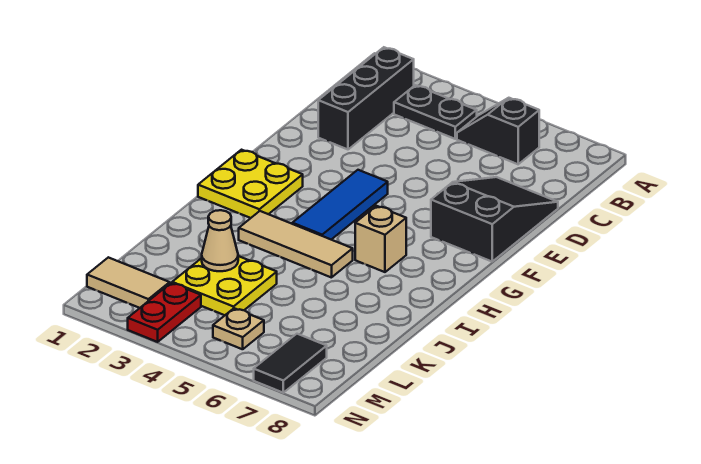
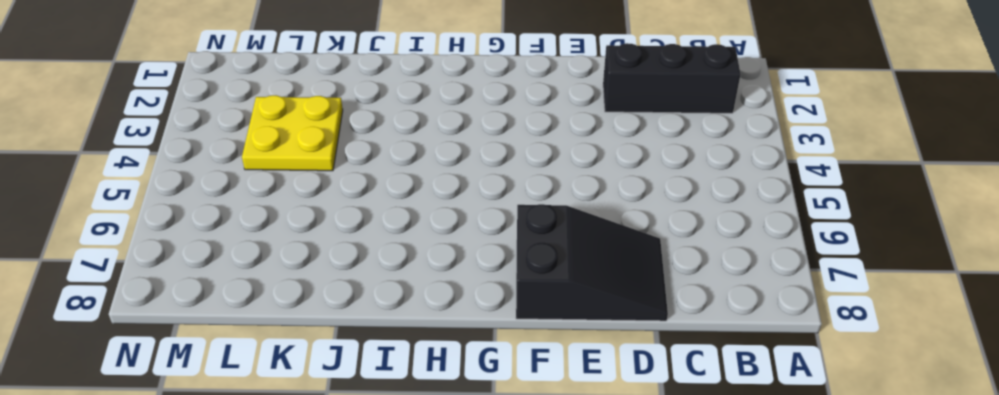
none -> black plate B3:B4 level 1
none -> black slope B5:B6 level 1 top 6
none -> blue tile F4:H4 level 1

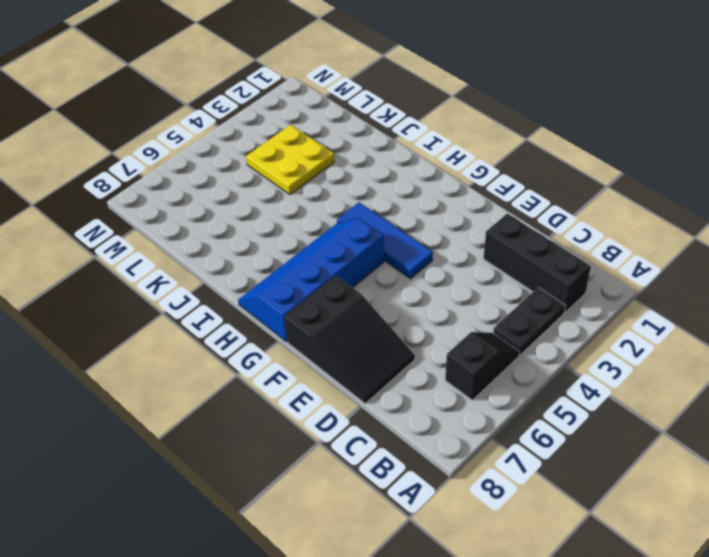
blue slope G5:H8 level 1 top G -> tan brick H6 level 1
none -> yellow plate G1:H2 level 1
none -> tan tile I3:I5 level 1
none -> tan tile M1:M2 level 1

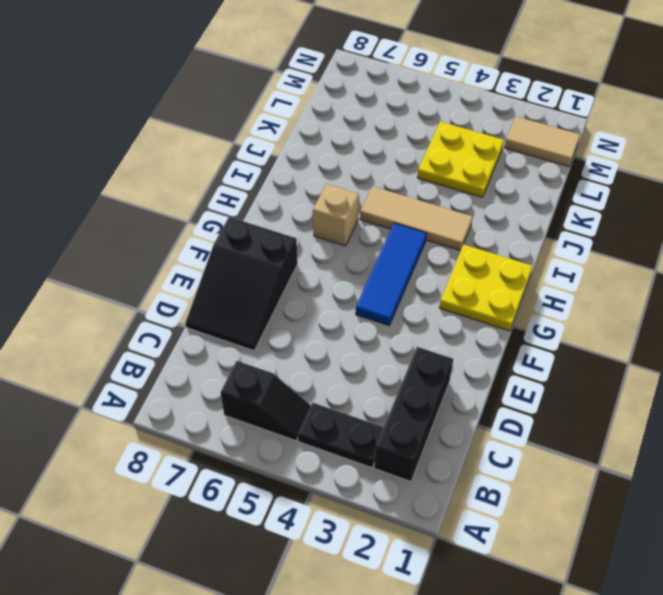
none -> red plate M3:N3 level 1
none -> tan plate M5 level 1
none -> black tile M7:N7 level 1

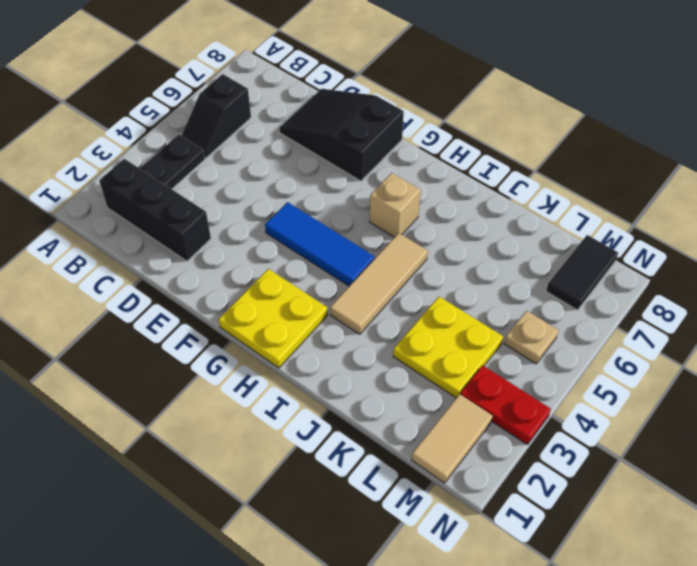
black tile M7:M8 level 1 -> black tile M7:N7 level 1
none -> tan cone K3 level 2

